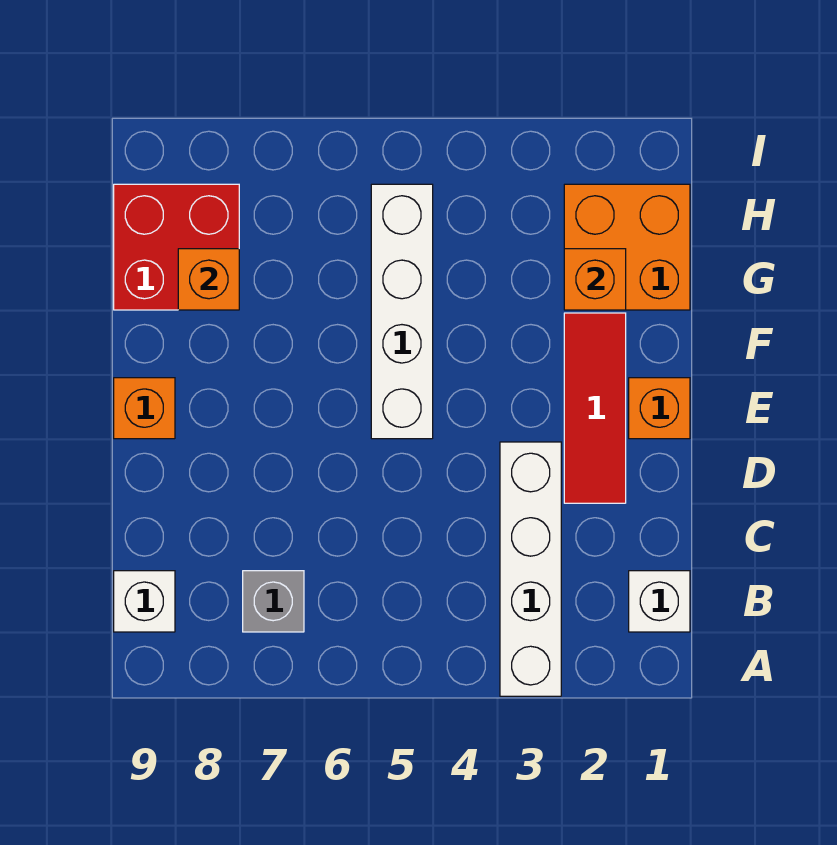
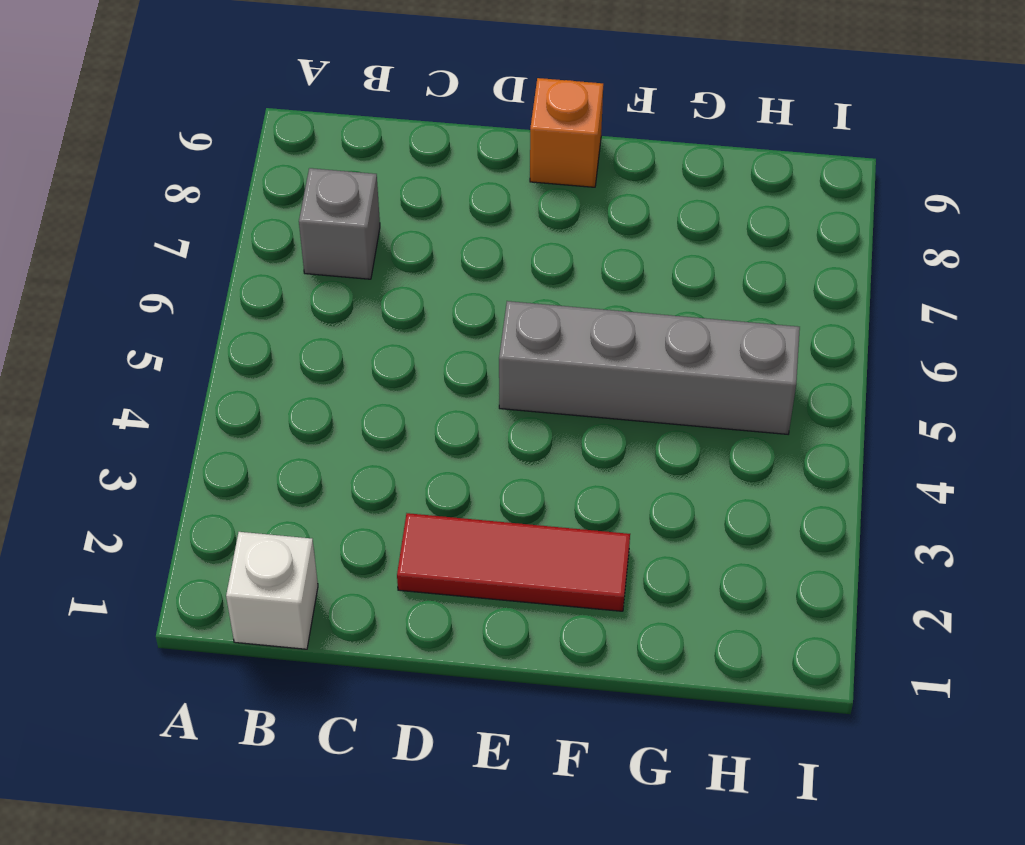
grey brick E5:H5 level 1 -> white brick E5:H5 level 1
none -> white brick A3:D3 level 1
none -> white brick B9 level 1
none -> orange brick E1 level 1

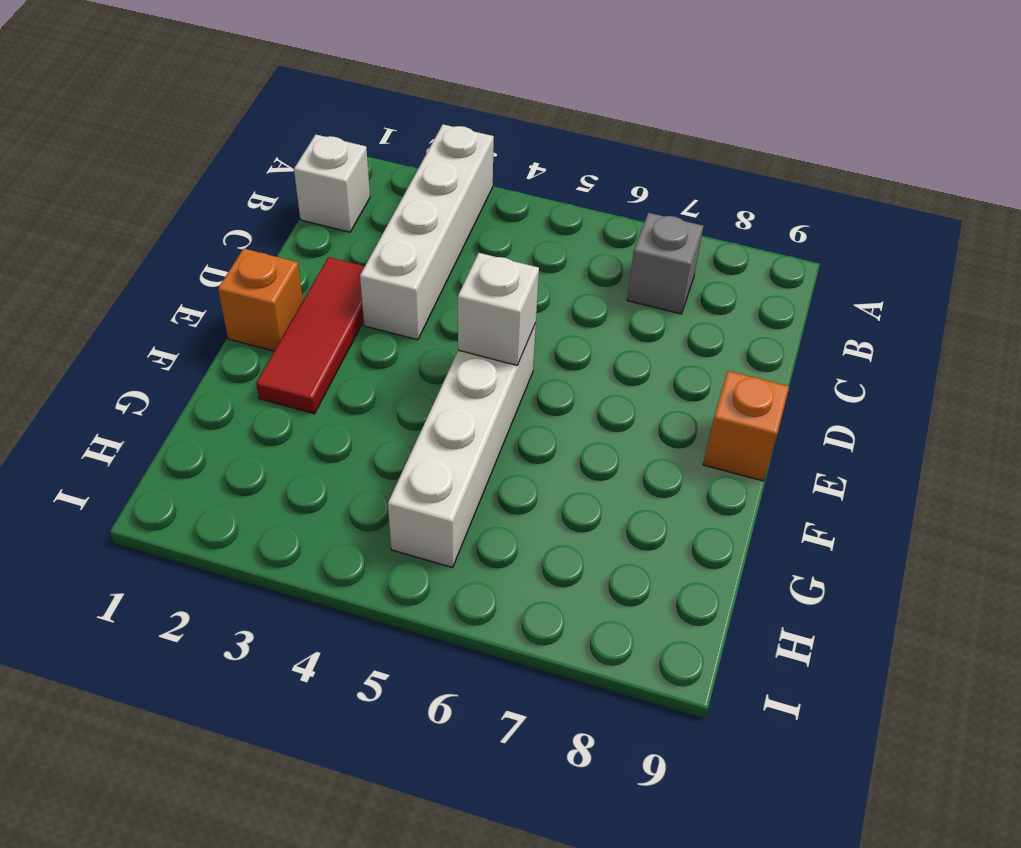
white brick E5 level 2 -> white brick B9 level 1
none -> orange brick G1:H2 level 1
none -> red brick G8:H9 level 1
none -> orange brick G2 level 2

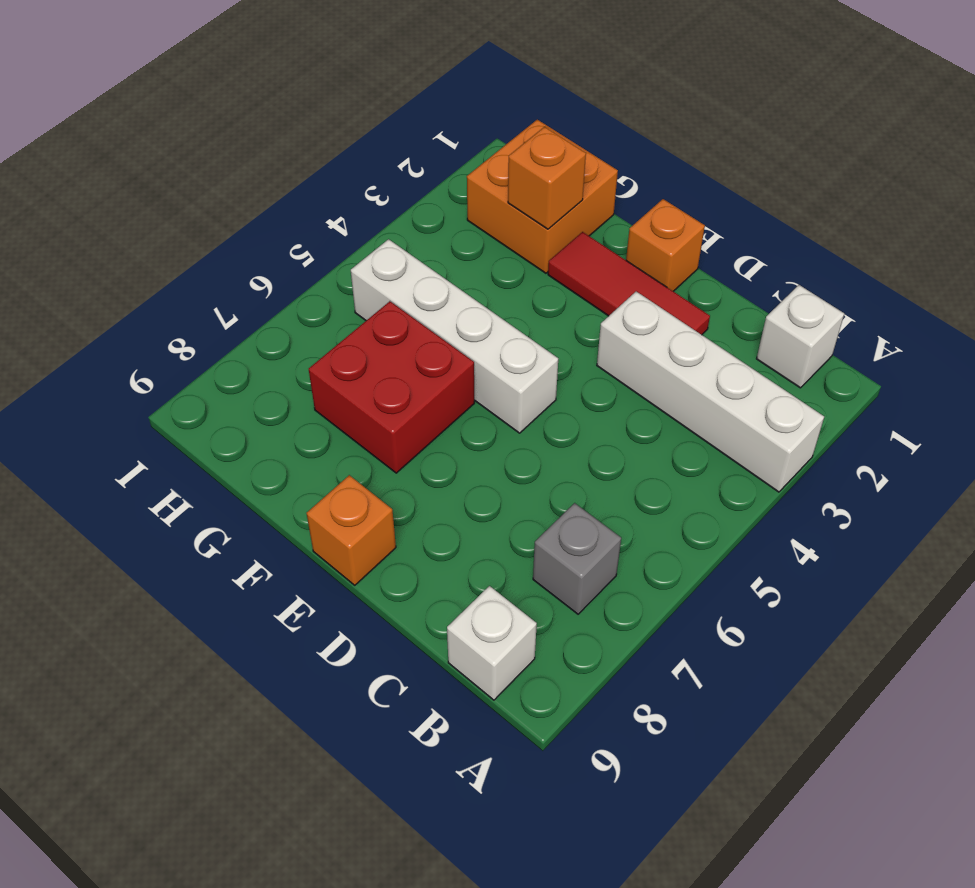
red brick F6:G7 level 1 -> red brick G8:H9 level 1
none -> orange brick G8 level 2

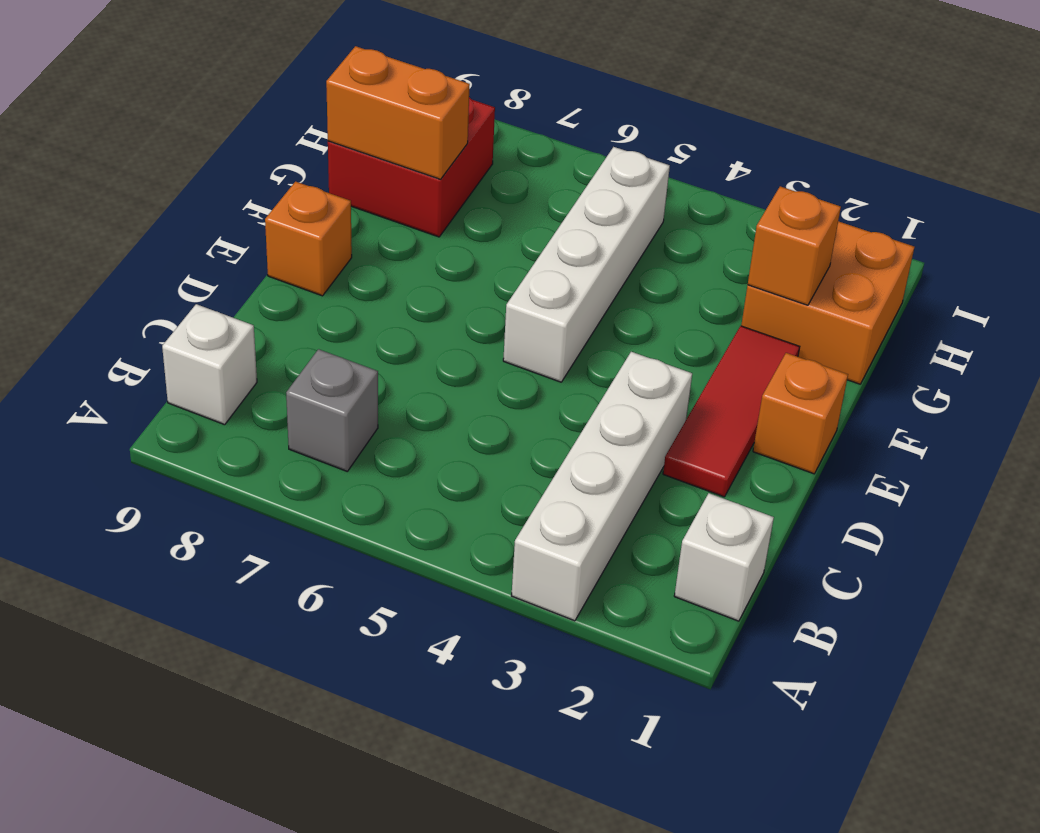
orange brick G8:G9 level 2 -> orange brick G8 level 2

